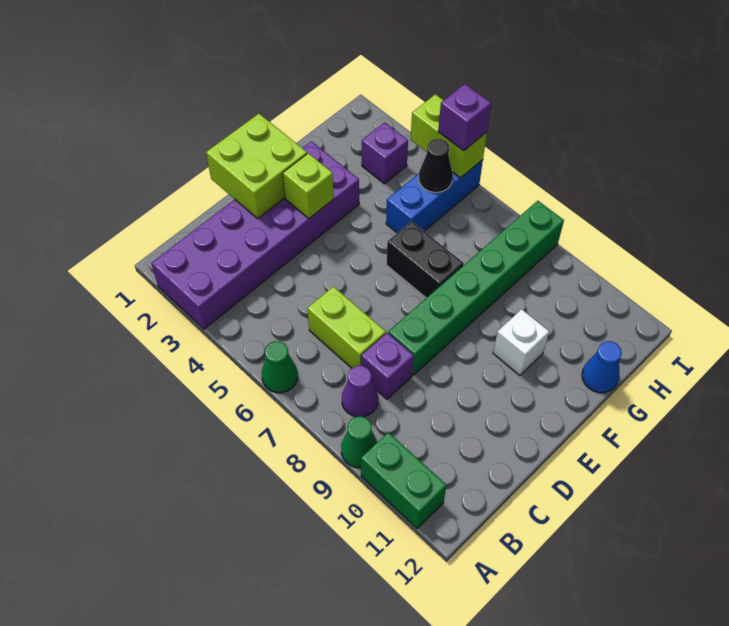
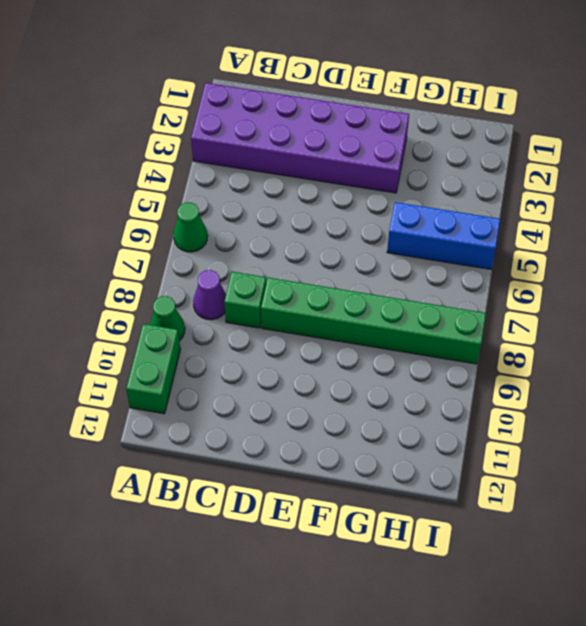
green brick C8 level 1 -> purple brick C8 level 1
none -> lime brick C6:C7 level 1
none -> black brick F6:F7 level 1
none -> white brick F10 level 1

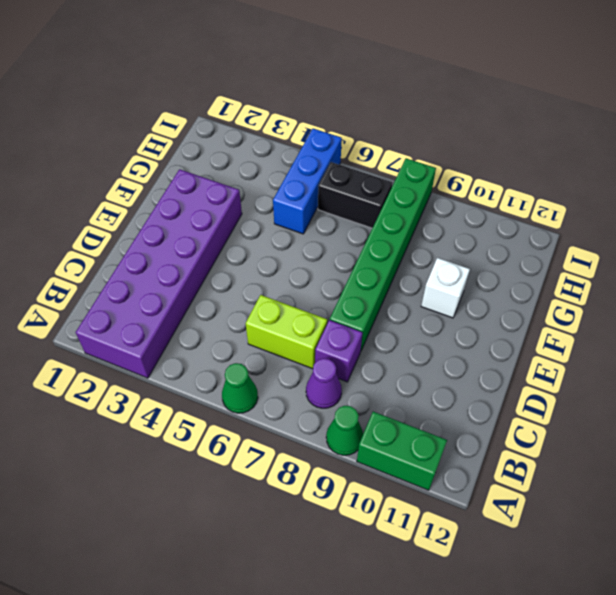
black brick H6:H7 level 1 -> black brick F6:F7 level 1
none -> blue cone G12 level 1
none -> purple brick H3 level 1
none -> lime brick D1:E2 level 2

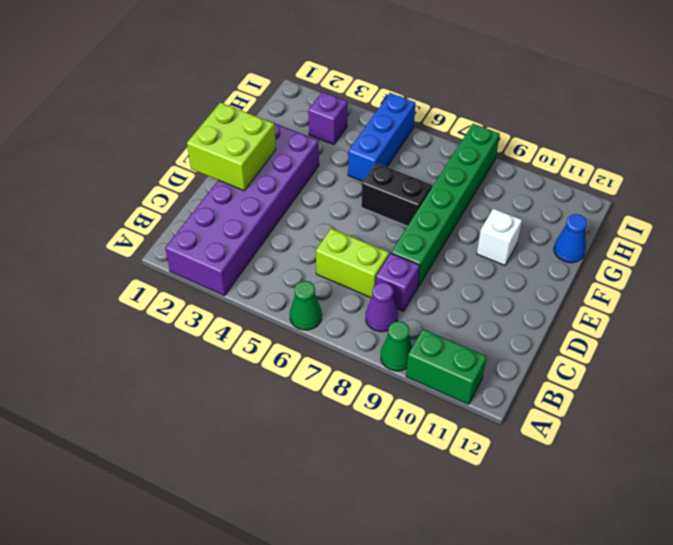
none -> lime brick E3 level 2
none -> black cone H5 level 2
none -> lime brick I4:I5 level 2

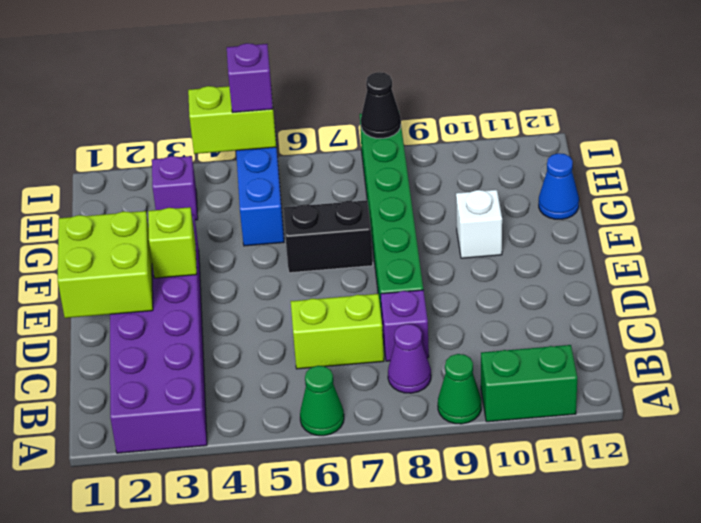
black cone I8 level 2 -> black cone H5 level 2

